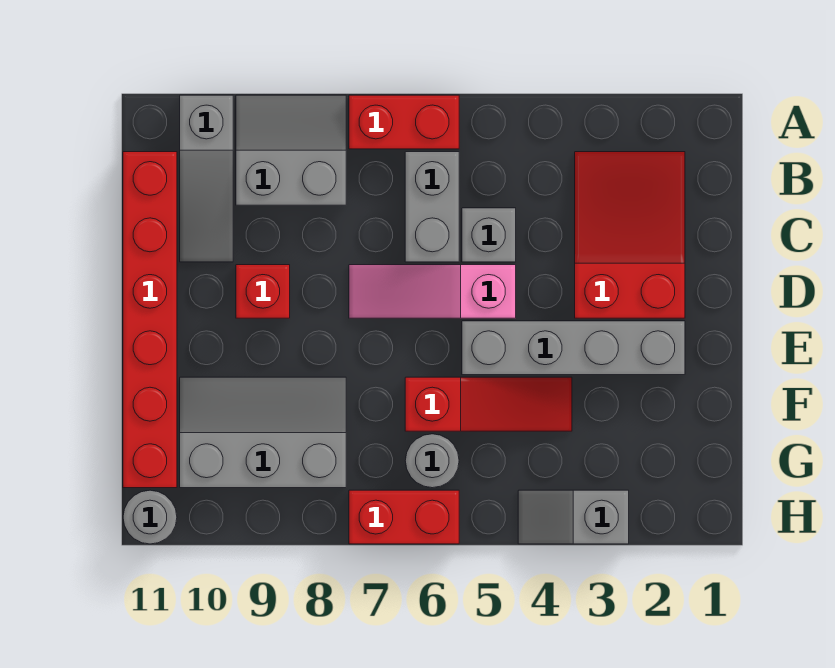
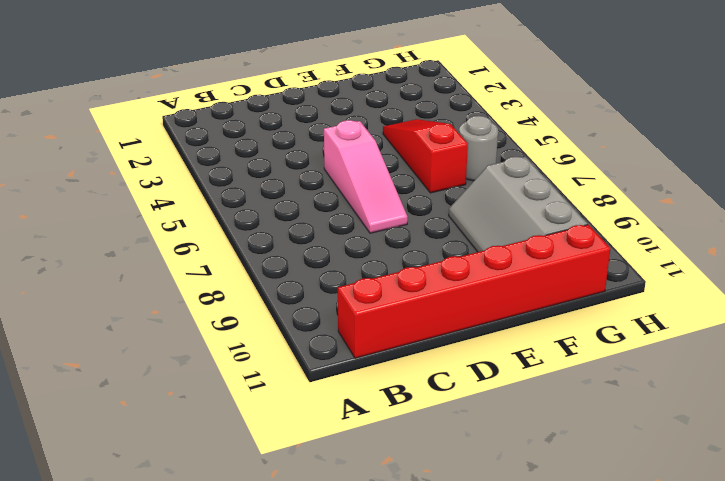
none -> red brick A6:A7 level 1
none -> grey slope A8:B9 level 1 top B
none -> grey slope A10:C10 level 1 top A

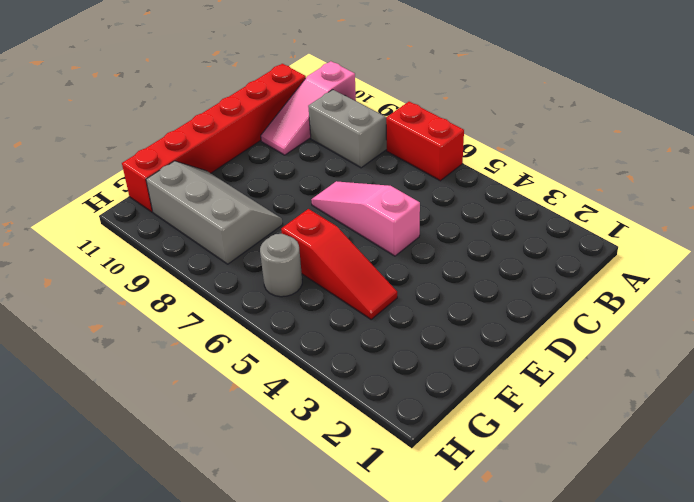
pink slope A10:C10 level 1 top A -> grey slope A10:C10 level 1 top A
none -> red slope B2:D3 level 1 top D
none -> grey brick B6:C6 level 1
none -> grey brick C5 level 1

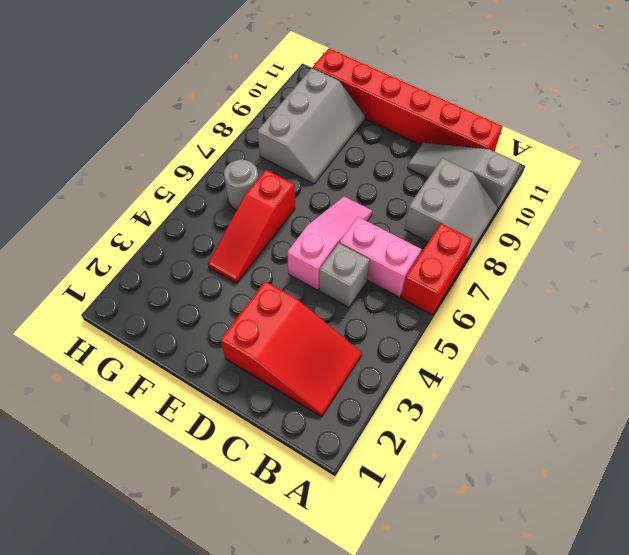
pink brick B6:C6 level 1 -> grey brick B6:C6 level 1
none -> red brick D9 level 1
none -> grey brick E2:E5 level 1
none -> grey slope H3:H4 level 1 top 3

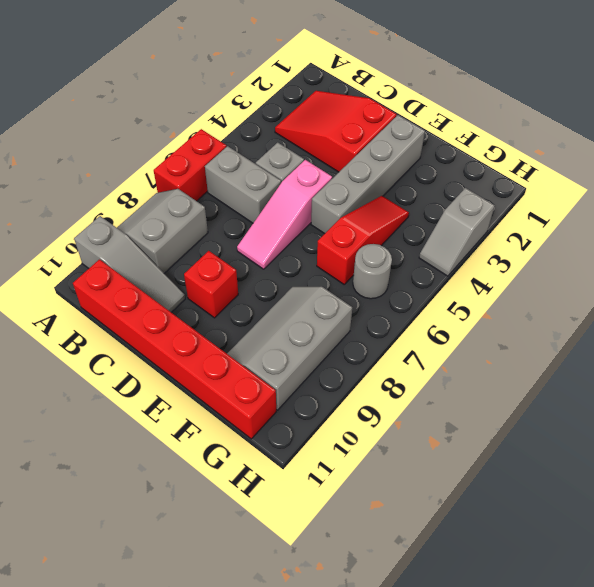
none -> red brick H6:H7 level 1
none -> grey round brick H11 level 1

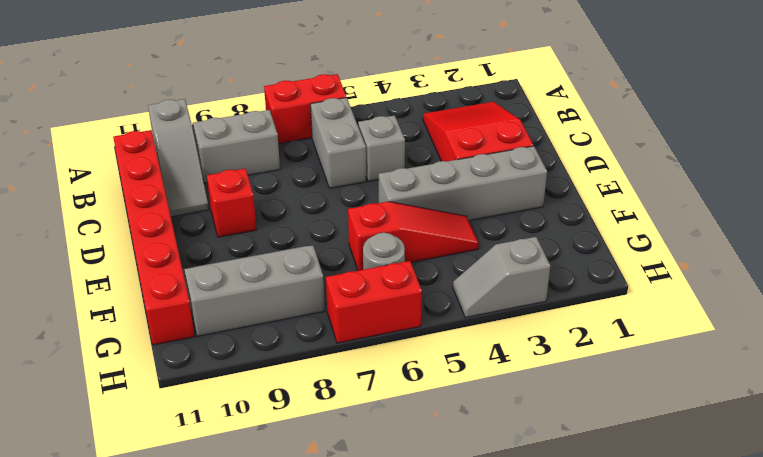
none -> pink slope D5:D7 level 1 top 5
none -> grey round brick H11 level 1

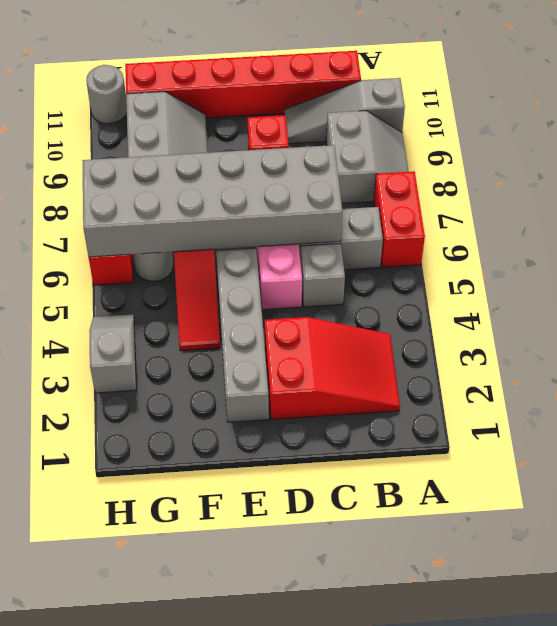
grey brick C6:H7 level 2 -> none

